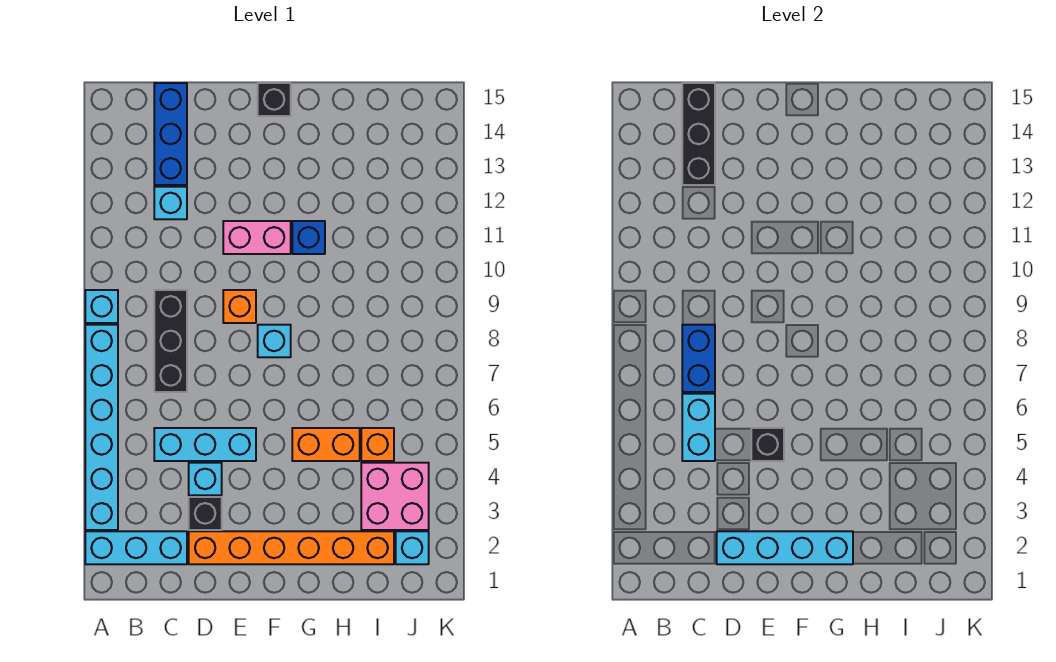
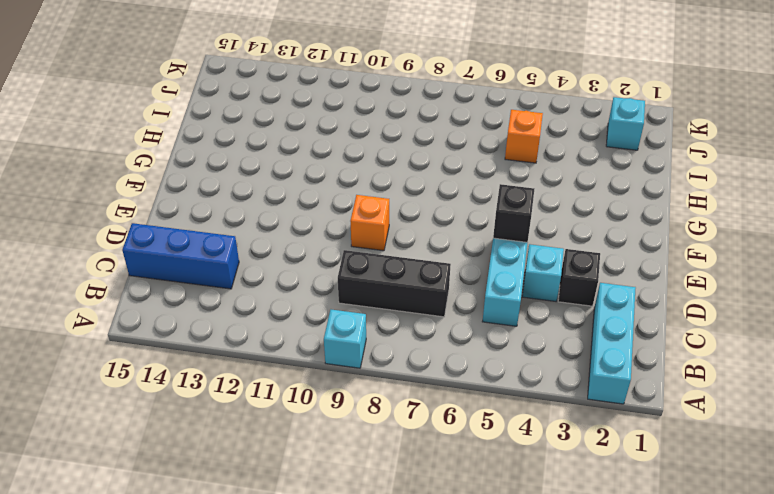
none -> cyan brick A3:A8 level 1
none -> cyan brick C12 level 1
none -> orange brick D2:I2 level 1

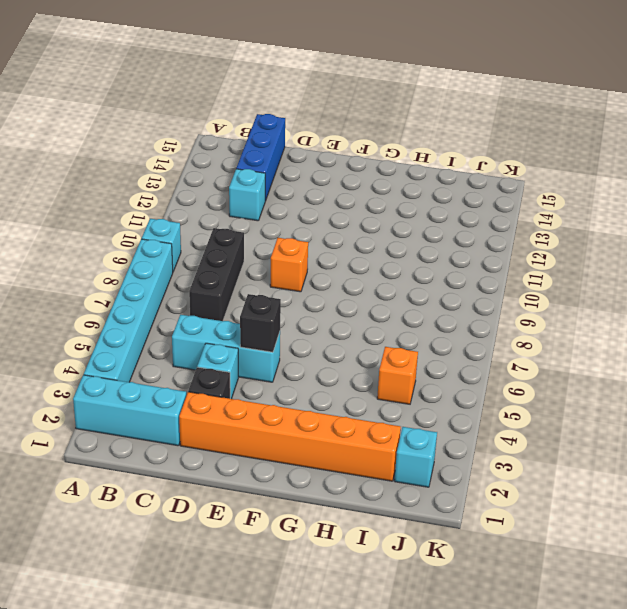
none -> pink brick E11:F11 level 1
none -> cyan brick F8 level 1
none -> black brick F15 level 1

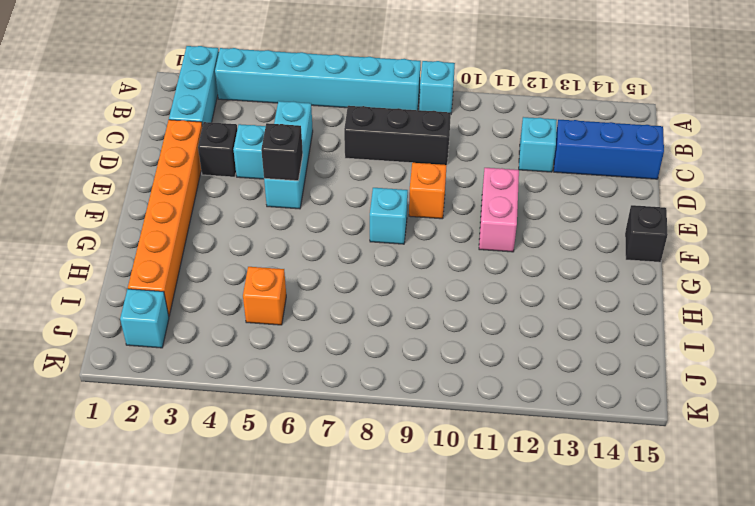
none -> orange brick G5:H5 level 1
none -> blue brick G11 level 1
none -> pink brick I3:J4 level 1

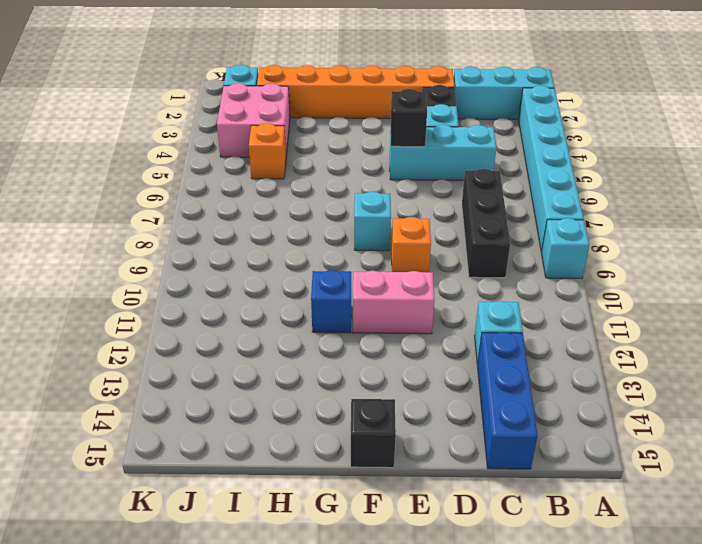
none -> orange brick G5:H5 level 1
none -> cyan brick C5:C6 level 2
none -> blue brick C7:C8 level 2

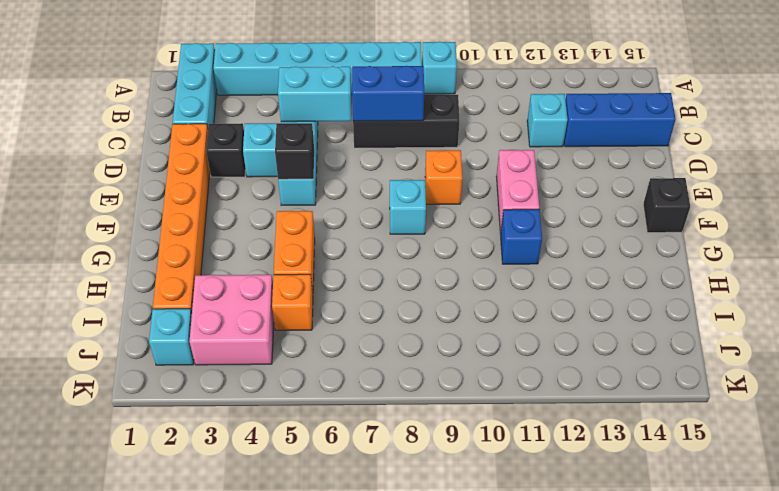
none -> black brick C13:C15 level 2
none -> cyan brick D2:G2 level 2

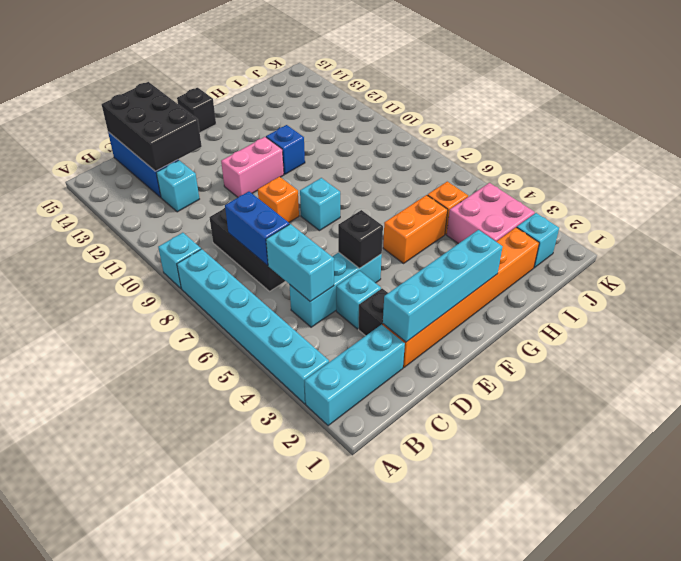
black brick C13:D15 level 2 -> black brick C13:C15 level 2

